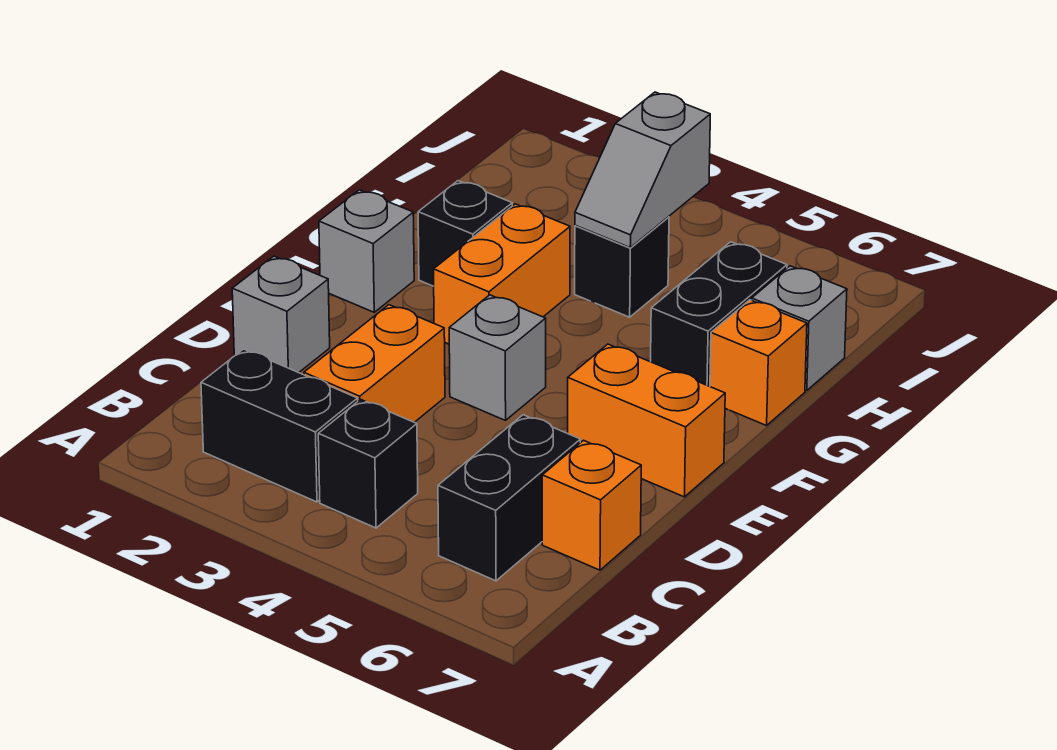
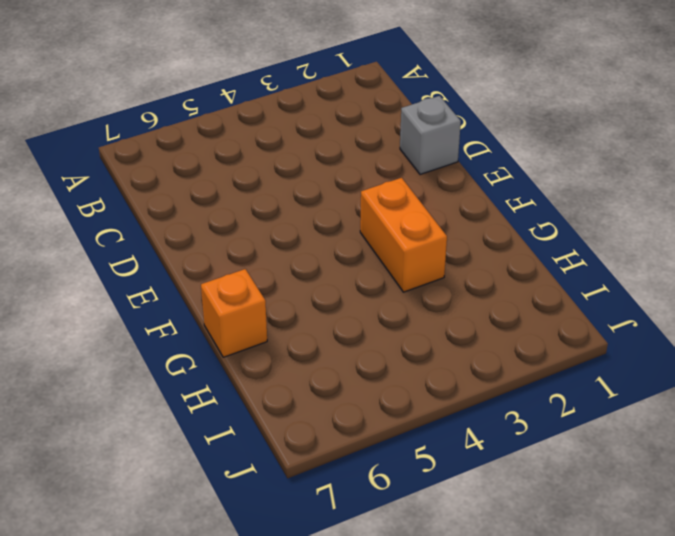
none -> black brick B2:B3 level 1
none -> black brick B4 level 1
none -> black brick B6:C6 level 1

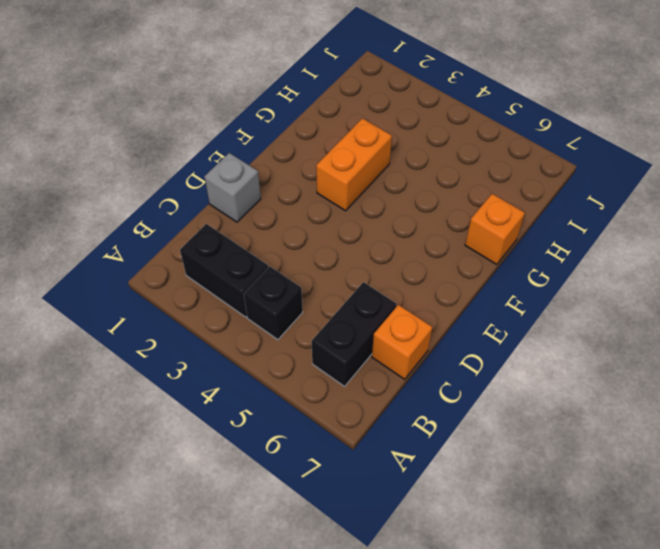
none -> orange brick C3:D3 level 1
none -> grey brick E4 level 1
none -> orange brick E6:E7 level 1

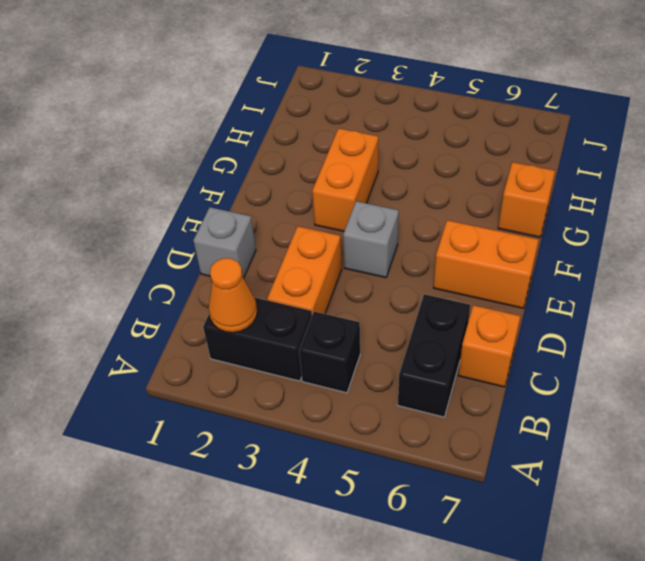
orange cone B2 level 2 -> none
none -> grey brick F1 level 1
none -> black brick G2 level 1
none -> black brick G6:H6 level 1

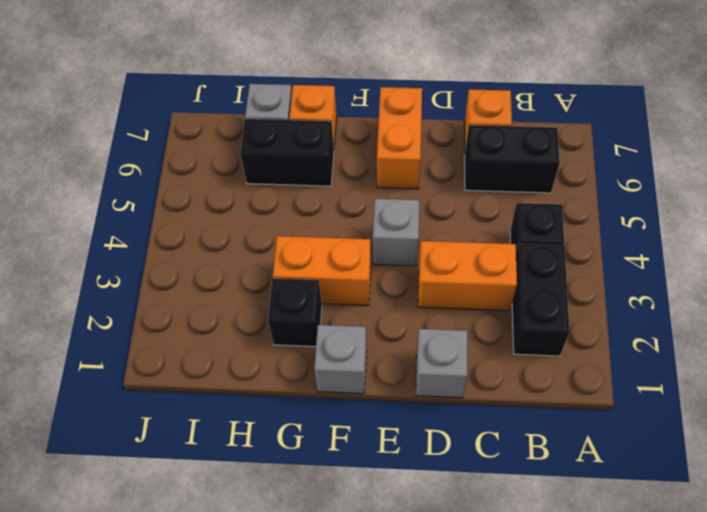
none -> black brick H4 level 1
none -> grey slope H4:I4 level 2 top I

